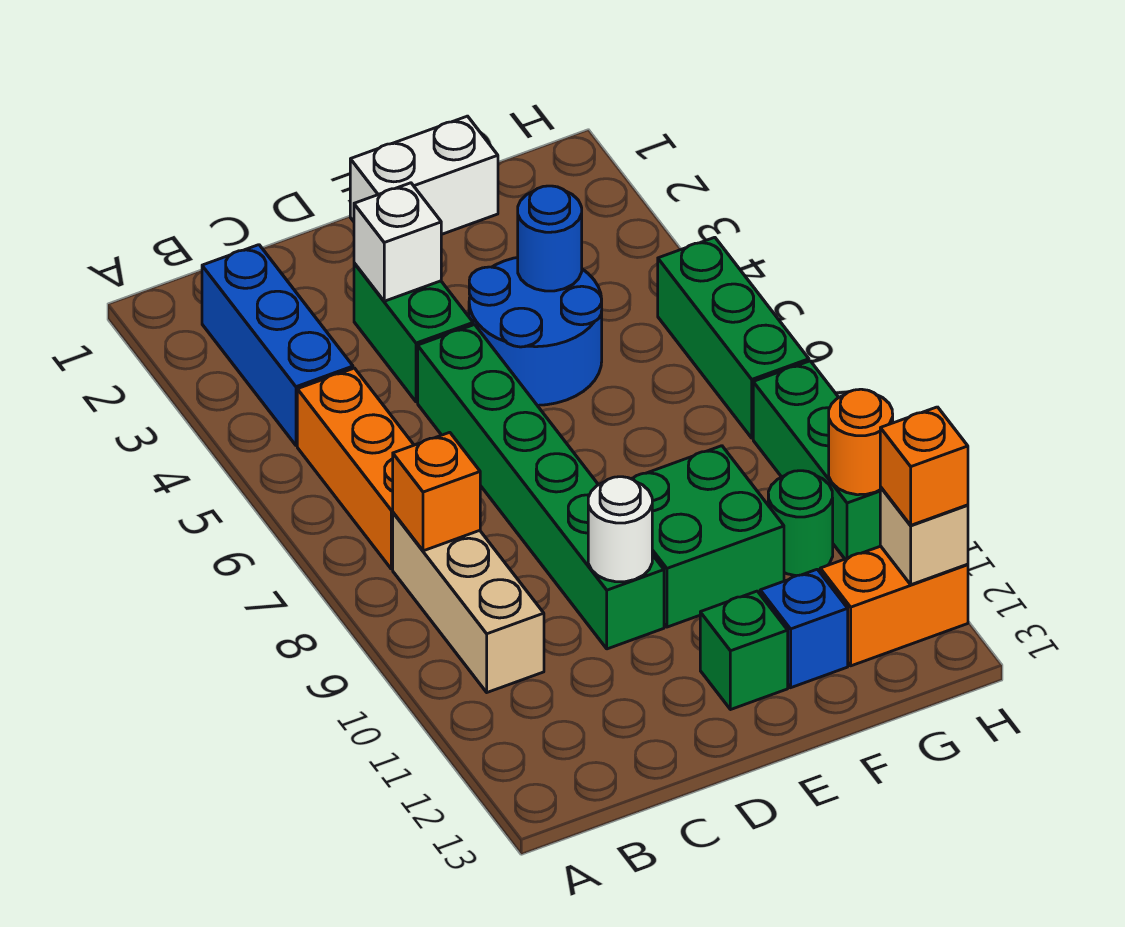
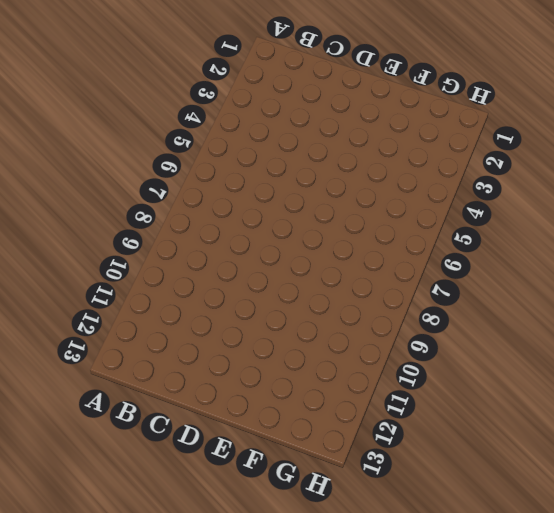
none -> blue brick B2:B4 level 1
none -> orange brick B5:B7 level 1
none -> tan brick B8:B10 level 1

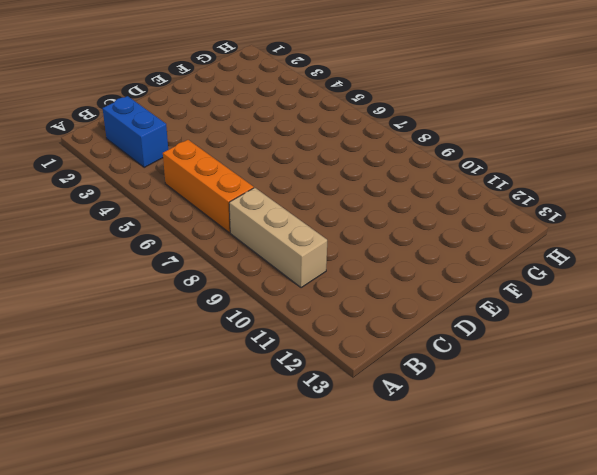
blue brick B2:B3 level 1 -> blue brick B2:B4 level 1
none -> green brick D3:D4 level 1
none -> green brick D5:D10 level 1
none -> white brick E1:F1 level 1

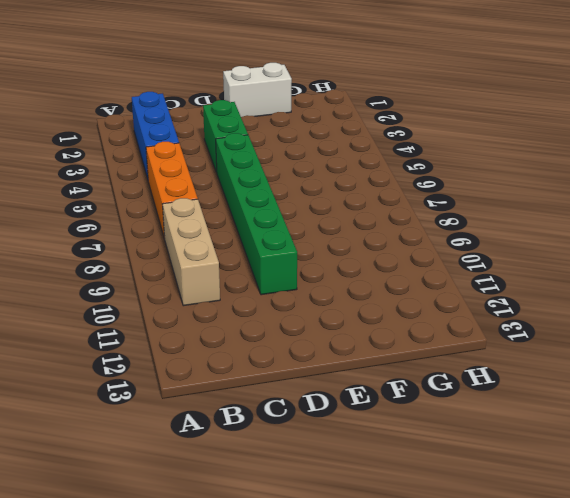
none -> blue round brick E4:F5 level 1
none -> green brick E9:F10 level 1
none -> green brick E12 level 1

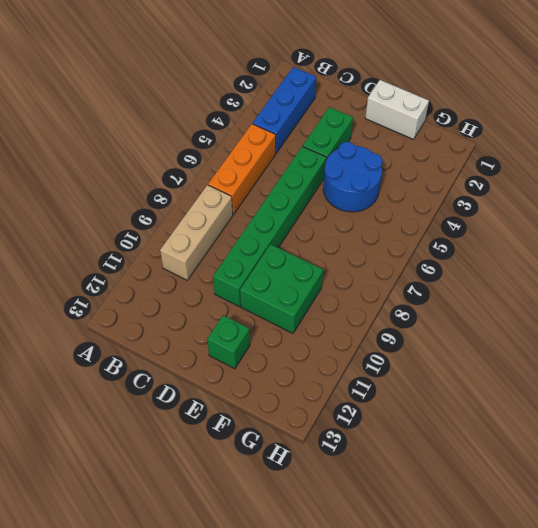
none -> blue brick F12 level 1
none -> green round brick G10 level 1
none -> orange brick G12:H12 level 1

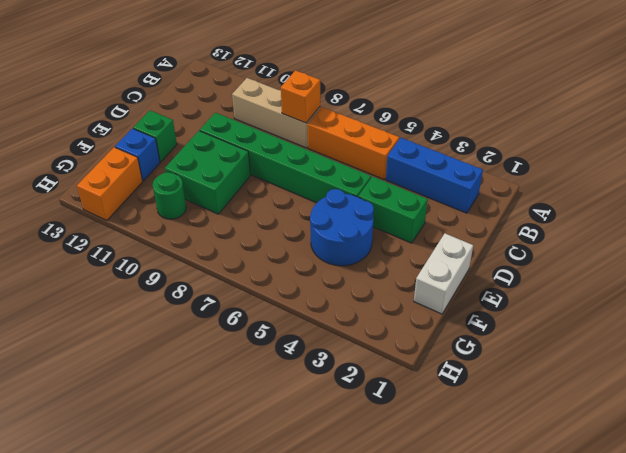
none -> green brick H5:H7 level 1
none -> green brick H8:H10 level 1
none -> white brick D3 level 2

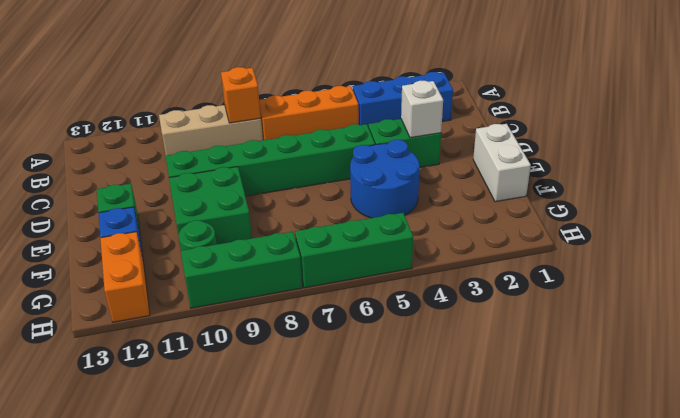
none -> white round brick D10 level 2
none -> blue round brick F4 level 2
none -> orange round brick H10 level 2

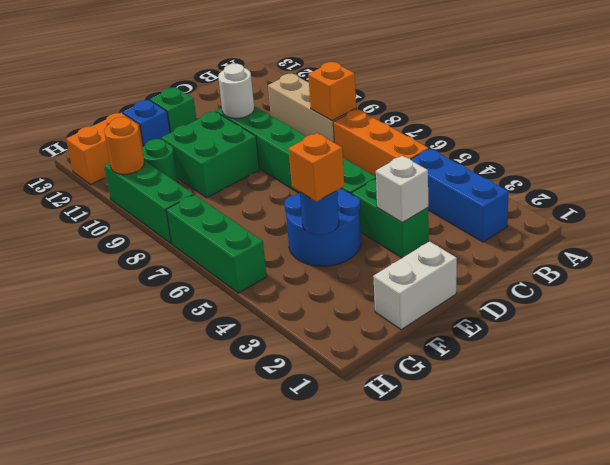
orange brick F4 level 3 -> orange brick H12 level 3
none -> tan brick H12 level 2

